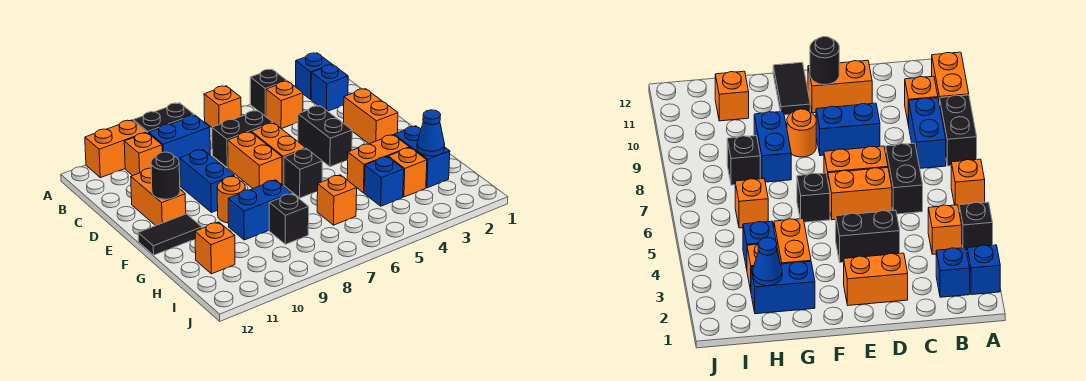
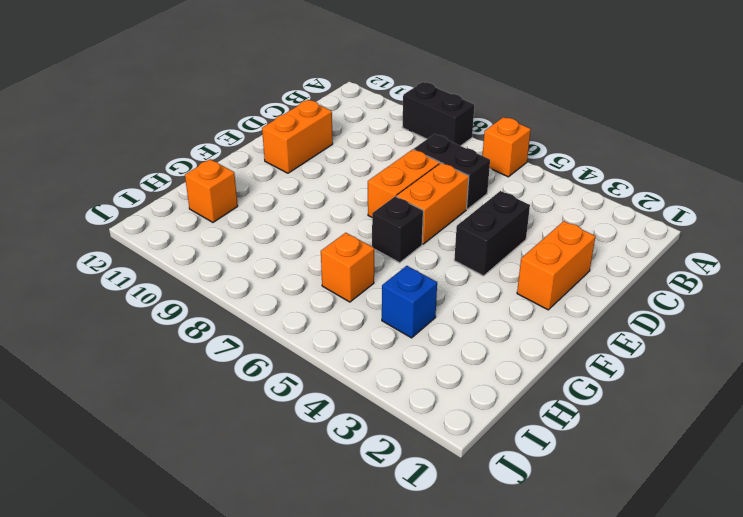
none -> blue brick A2 level 1
none -> black brick A4 level 1
none -> orange brick A10:A11 level 1

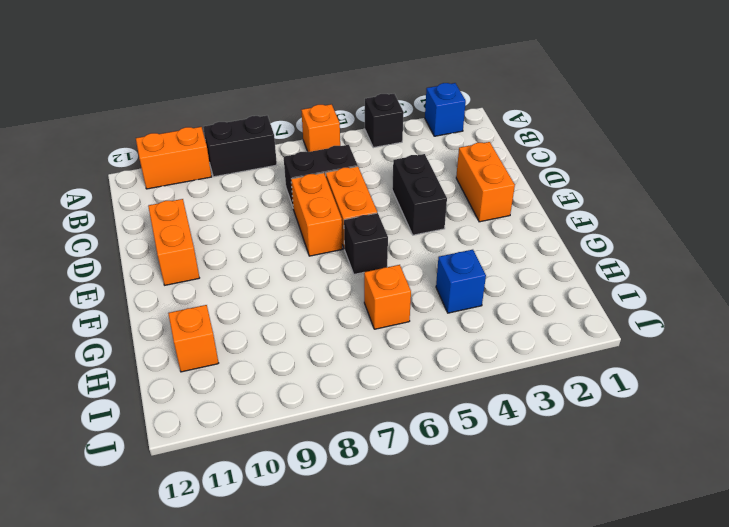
none -> blue brick B2 level 1
none -> orange brick B4 level 1
none -> blue brick B8:B9 level 1

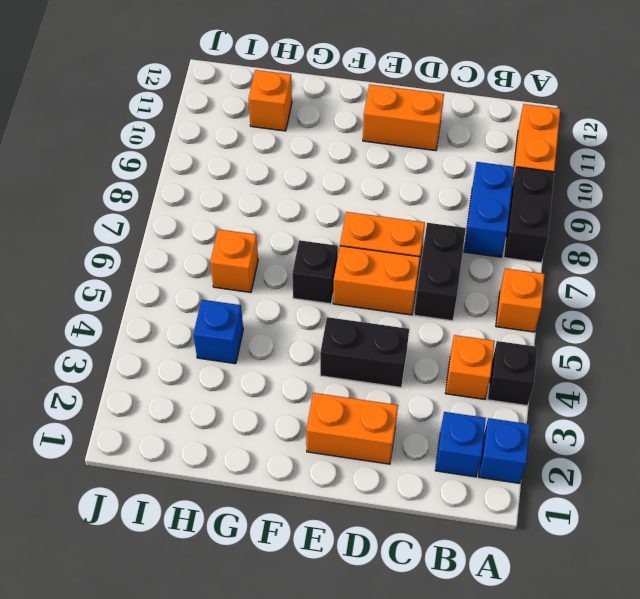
none -> orange brick B10 level 1
none -> blue brick D9:E9 level 1
none -> orange round brick F9 level 1

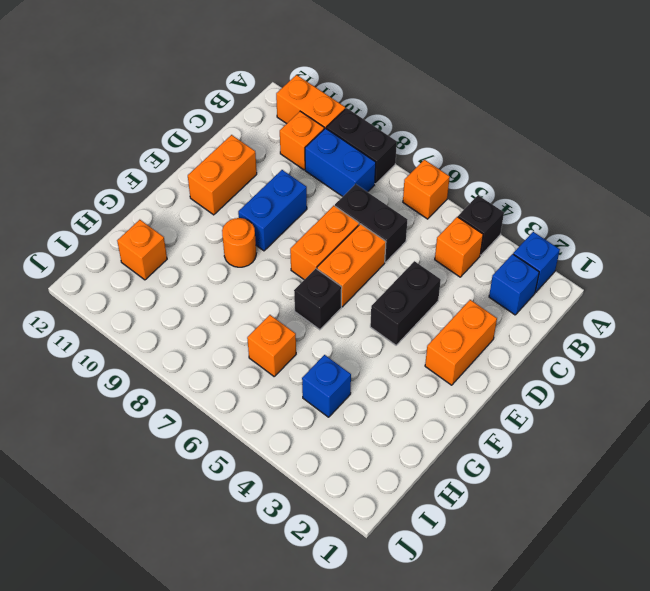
none -> black tile F11:F12 level 1
none -> blue brick G2:H2 level 1
none -> orange brick G3:G4 level 1

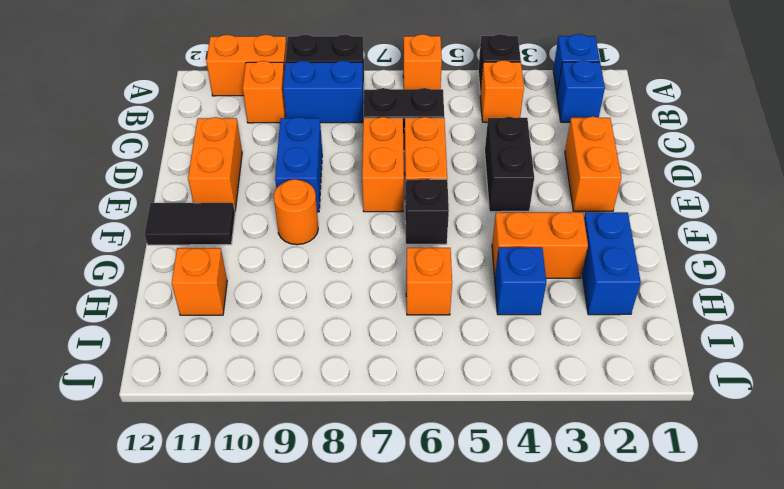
none -> blue brick G8:G9 level 1
none -> orange brick H3 level 1
none -> black brick H8 level 1

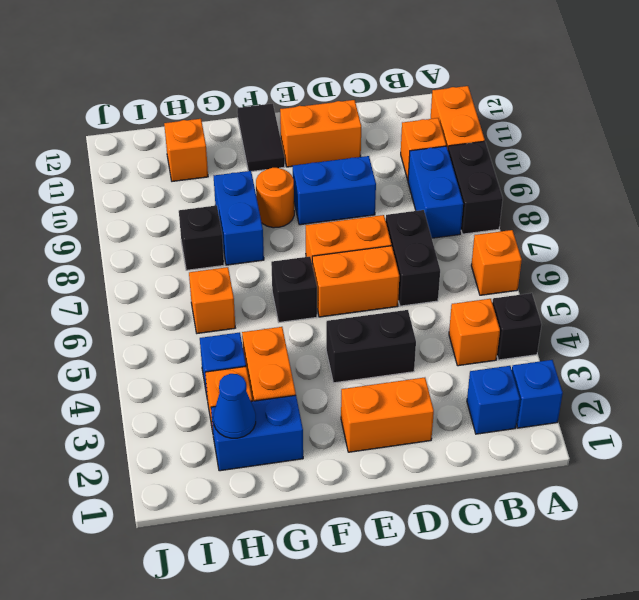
none -> black round brick E11 level 2

